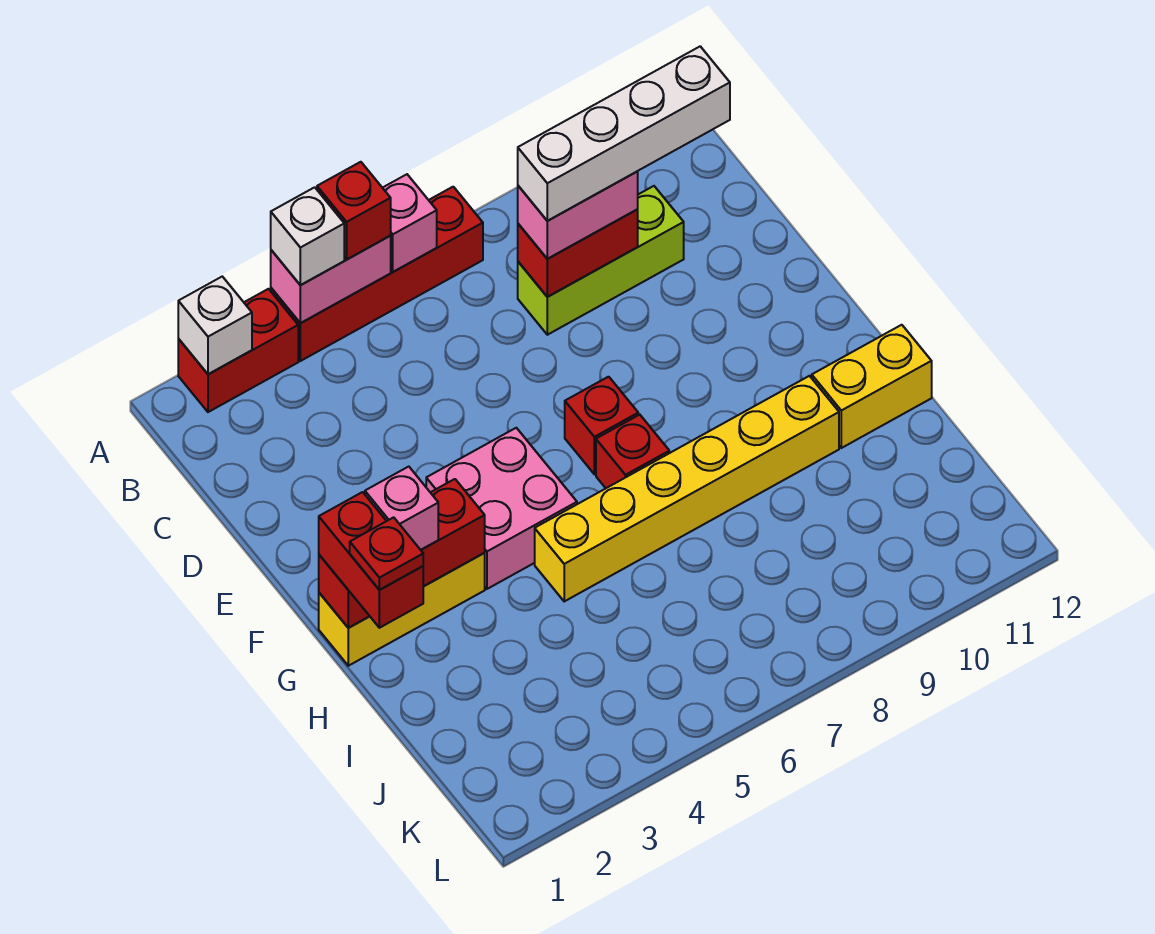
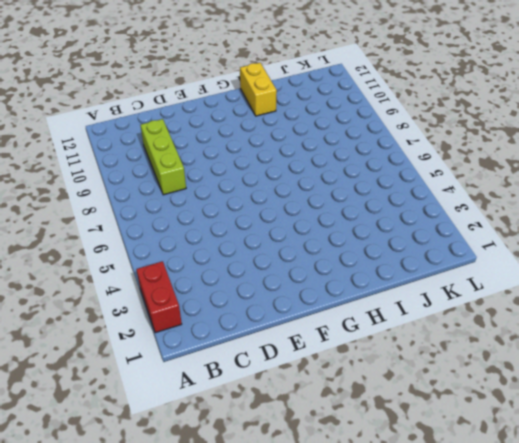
none -> red brick A4:A7 level 1
none -> pink brick F4:G5 level 1
none -> red brick F7 level 1

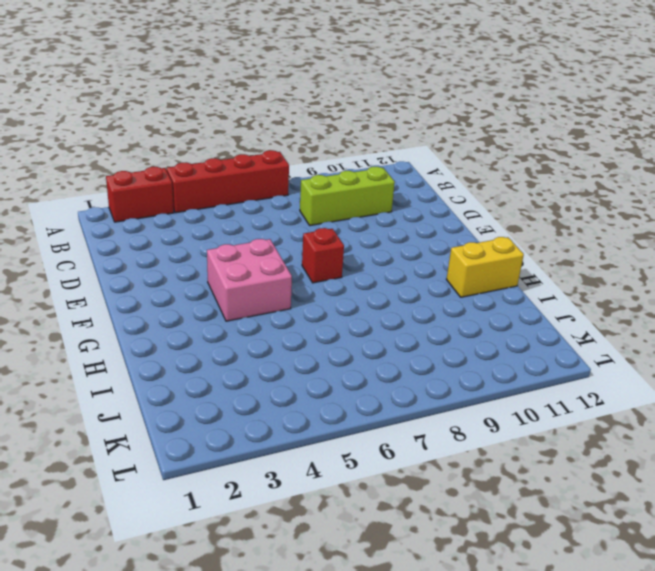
none -> yellow brick G1:G3 level 1
none -> red brick G7 level 1
none -> yellow brick H5:H10 level 1

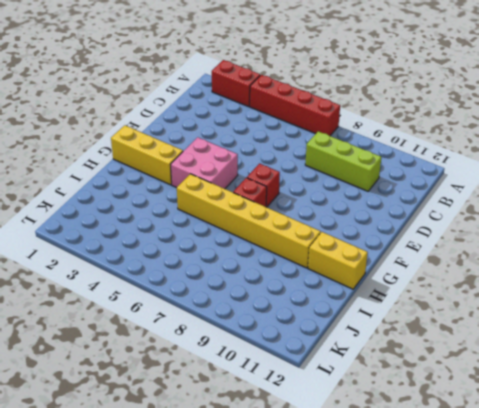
none -> white brick A2 level 2
none -> pink brick A4:A5 level 2
none -> pink brick A6 level 2

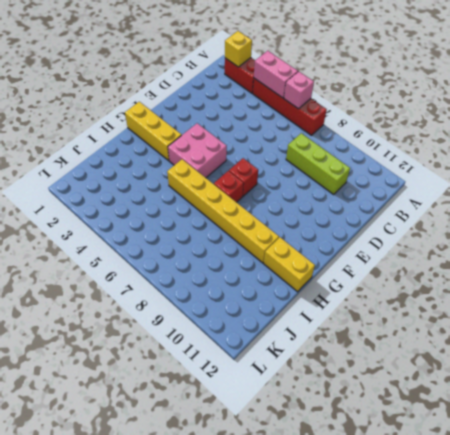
yellow brick A2 level 2 -> white brick A2 level 2
none -> red brick C8:C9 level 2
none -> red brick G1:G3 level 2
none -> white brick A4 level 3

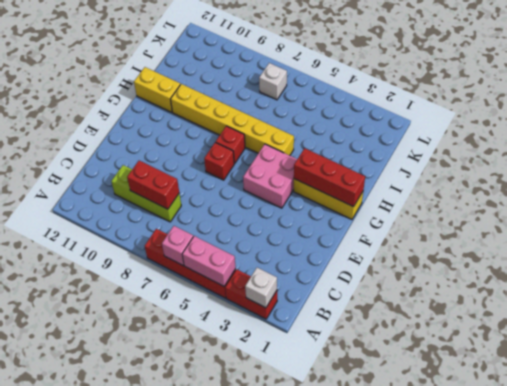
white brick K7 level 1 -> white brick A4 level 3
none -> red brick A5 level 3
none -> pink brick C8:C9 level 3
none -> red brick G1:H1 level 3

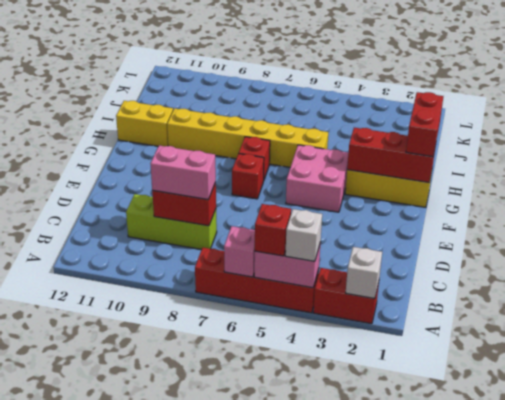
none -> pink brick G2 level 3
none -> white brick C8:C11 level 4
none -> red plate H1 level 4

